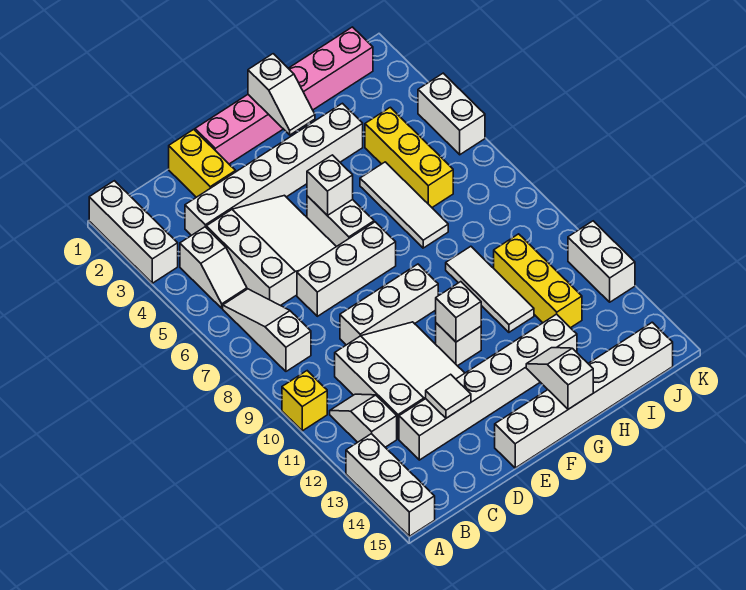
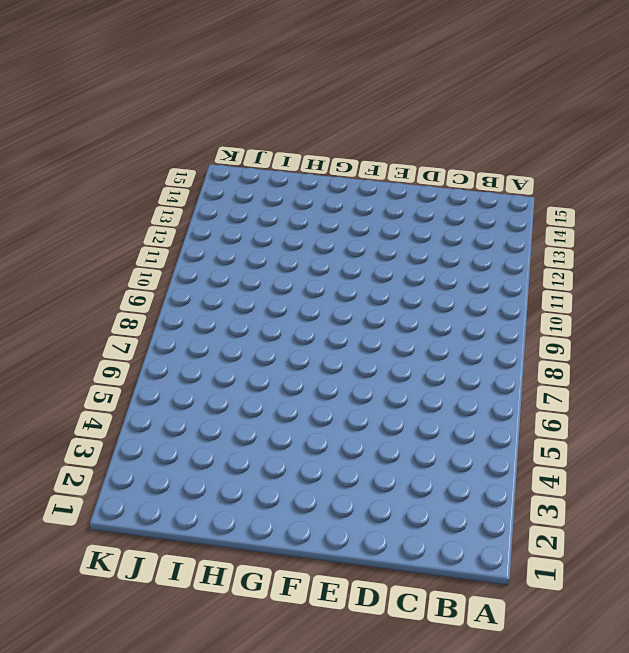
none -> white brick A1:A3 level 1
none -> yellow brick A10 level 1
none -> white brick A13:A15 level 1

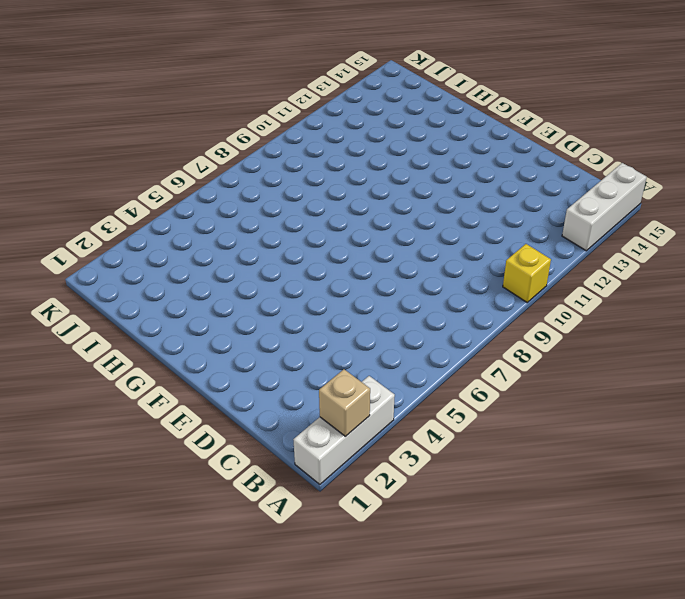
tan brick A2 level 2 -> none
none -> white slope B4:B5 level 1 top 4
none -> white slope B6:B8 level 1 top 8
none -> white slope B11:B12 level 1 top 12

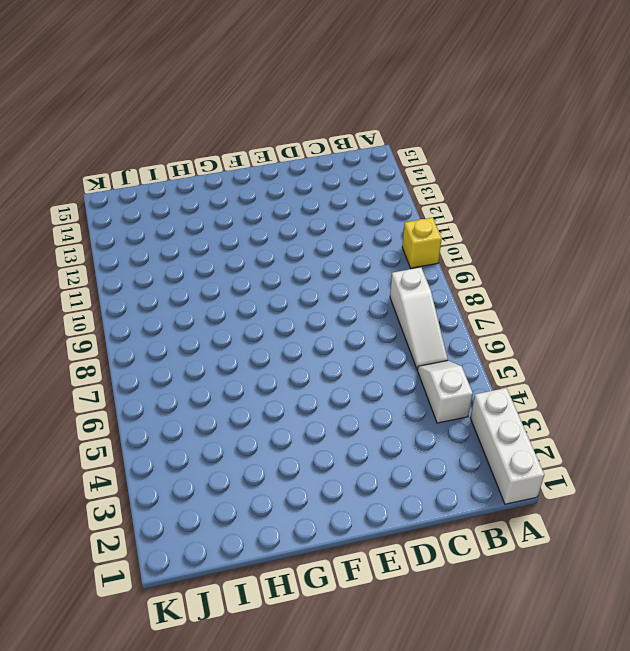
none -> white brick A13:A15 level 1
none -> white slope B11:B12 level 1 top 12
none -> white brick C3:H3 level 1

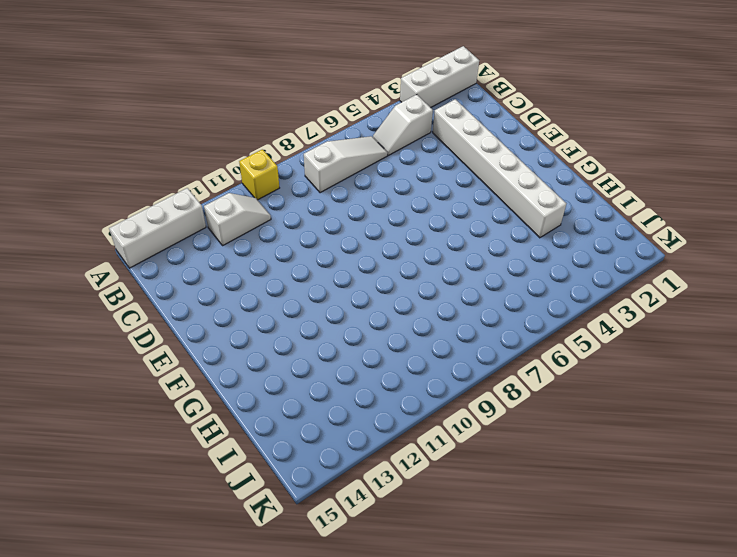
none -> white slope C4:E6 level 1 top C
none -> white slope C10:E12 level 1 top C
none -> white brick C13:H13 level 1

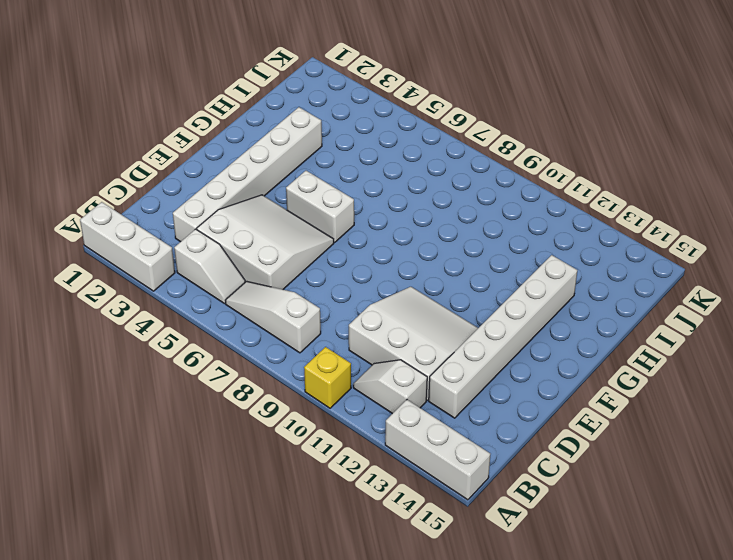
none -> yellow brick D1:D2 level 1
none -> white brick D7:F7 level 1
none -> white brick D9:F9 level 1

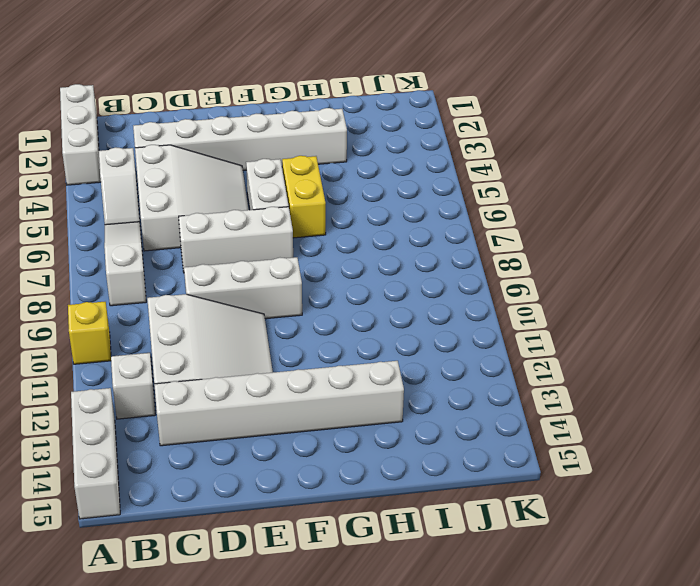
yellow brick G5:G6 level 1 -> yellow brick D1:D2 level 1
none -> pink brick E1:J1 level 1
none -> white brick E15:J15 level 1
none -> white brick F11 level 1

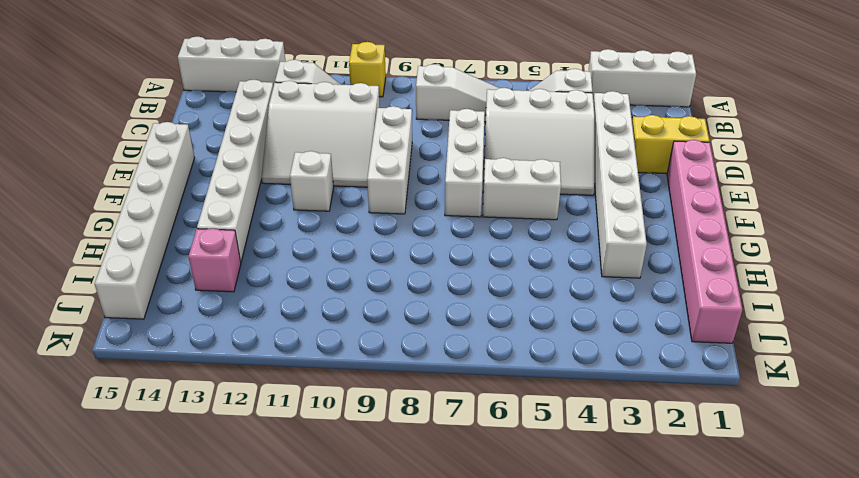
pink brick I13 level 1 -> none
none -> white tile H5:H7 level 1
none -> white tile H9:H11 level 1
none -> yellow brick I4:I6 level 1

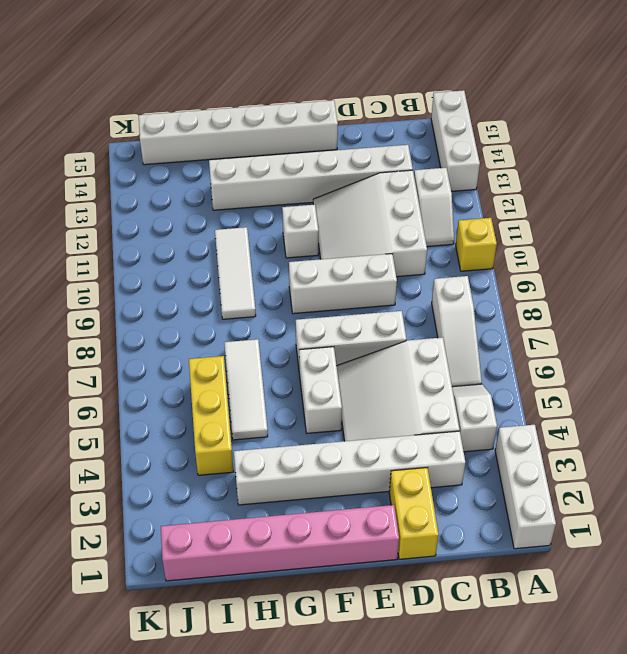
none -> yellow brick I10:I12 level 1
none -> white brick K4:K5 level 1
none -> white brick K11:K12 level 1

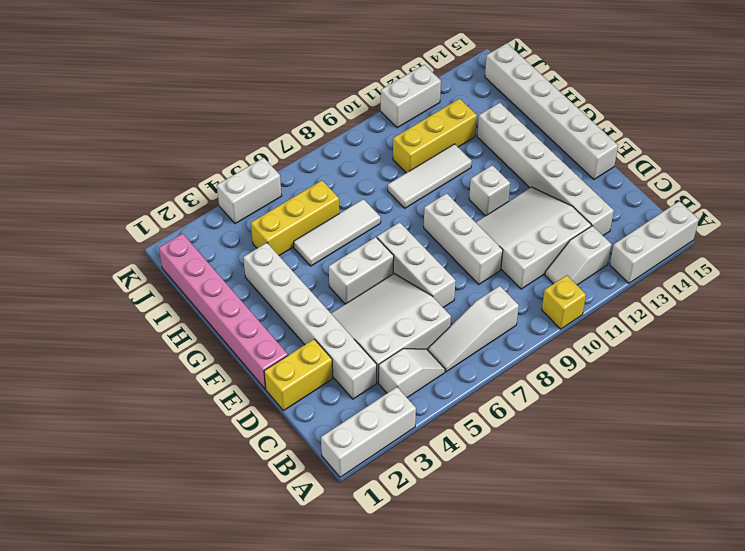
none -> white tile D13 level 2
none -> white brick F5 level 2
none -> white brick F11 level 2

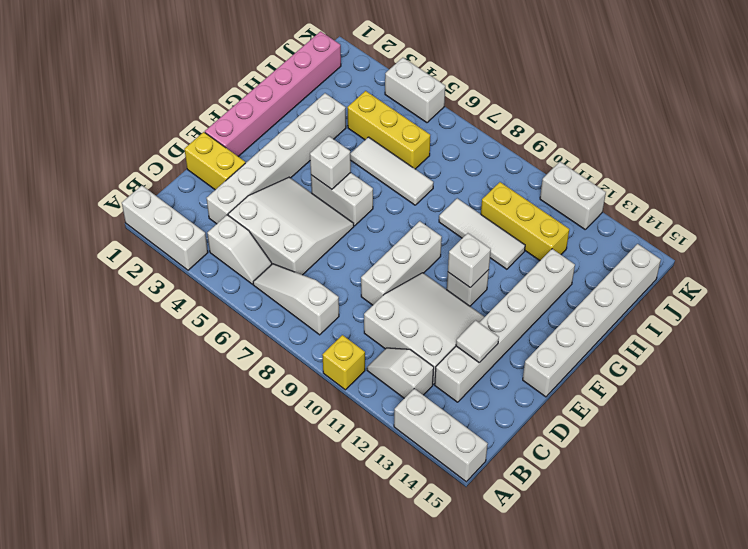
none -> white brick D7:F7 level 1
none -> white slope G1:G2 level 2 top 1
none -> white slope G14:G15 level 2 top 15

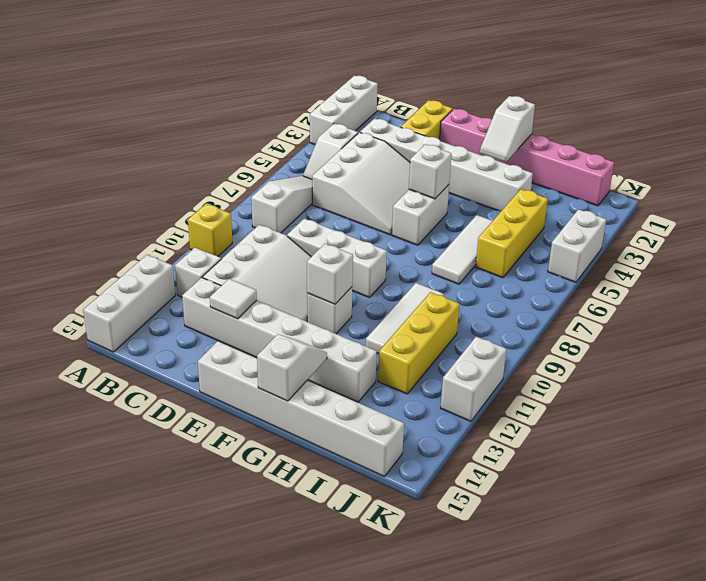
none -> white brick D7:F7 level 1

